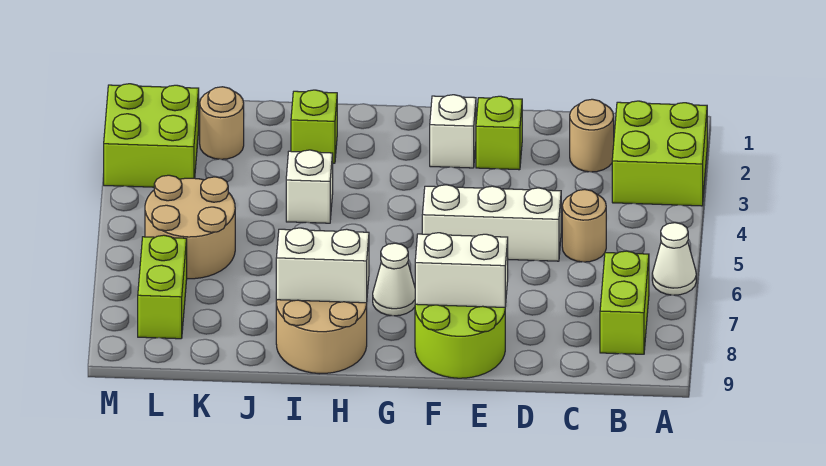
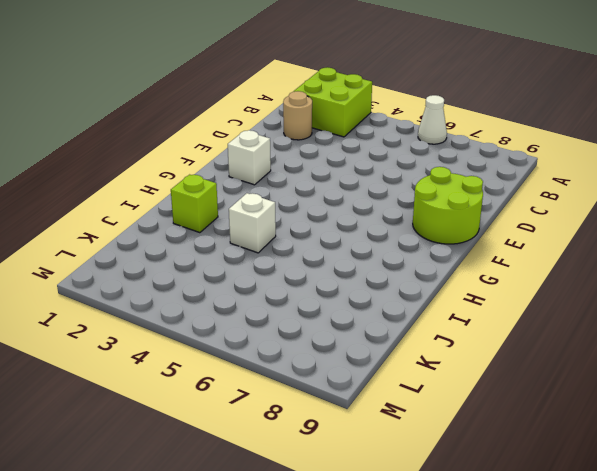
none -> lime brick B7:B8 level 1
none -> tan round brick C5 level 1
none -> white brick D5:F5 level 1

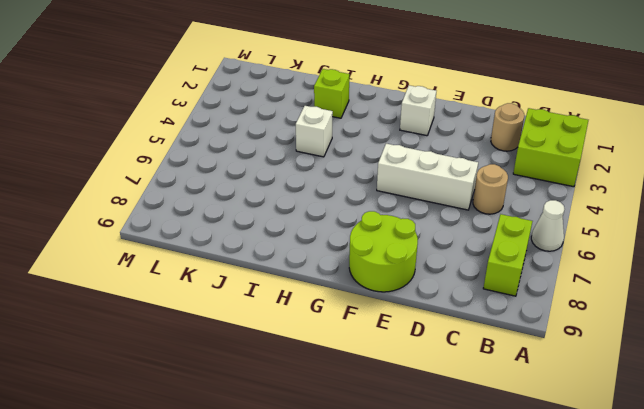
none -> lime brick E2 level 1
none -> white cone G7 level 1
none -> tan round brick H8:I9 level 1

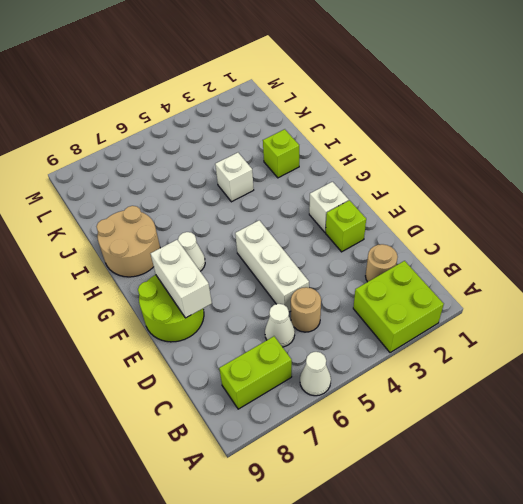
white cone C6 level 1 -> none
none -> tan round brick K2 level 1
none -> tan round brick K5:L6 level 1
none -> lime brick L2:M3 level 1

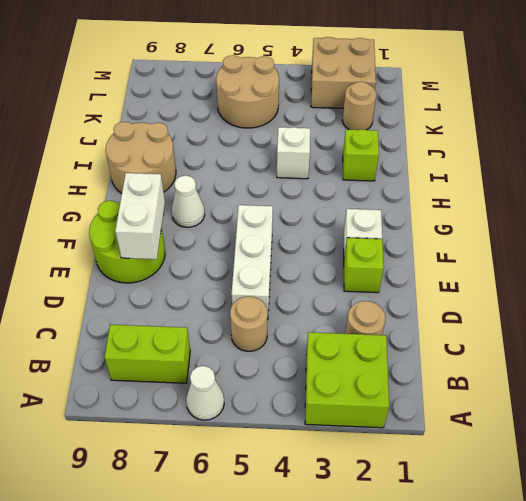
tan brick L2:M3 level 1 -> lime brick L2:M3 level 1
none -> lime brick L7:L8 level 1
none -> white brick H8:I8 level 2

